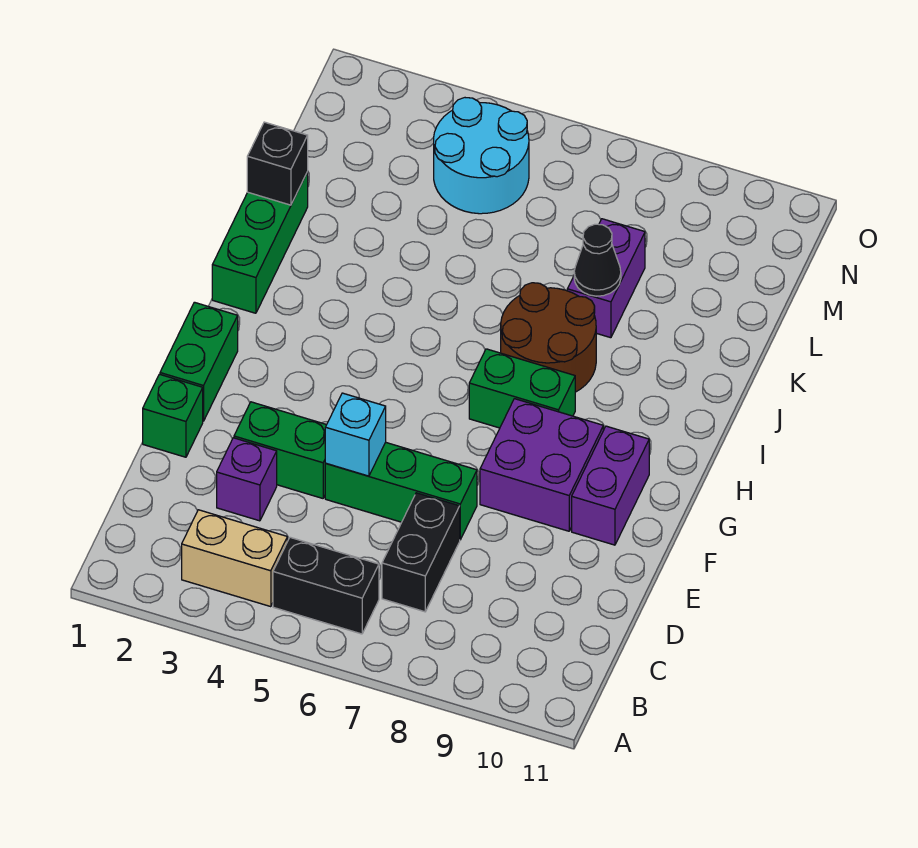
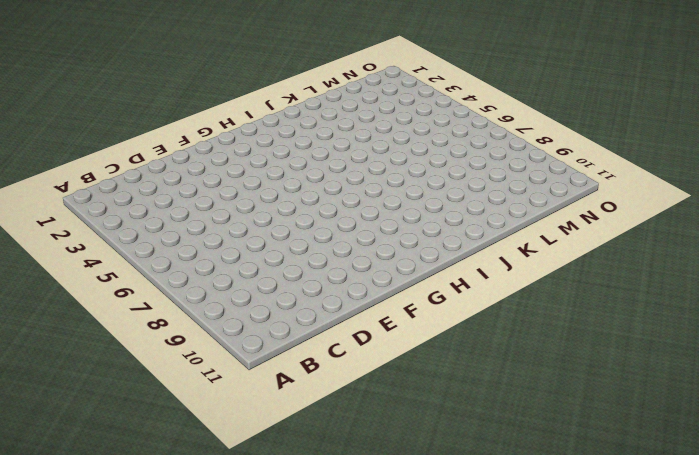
none -> tan brick B3:B4 level 1
none -> black brick B5:B6 level 1
none -> black brick C7:D7 level 1

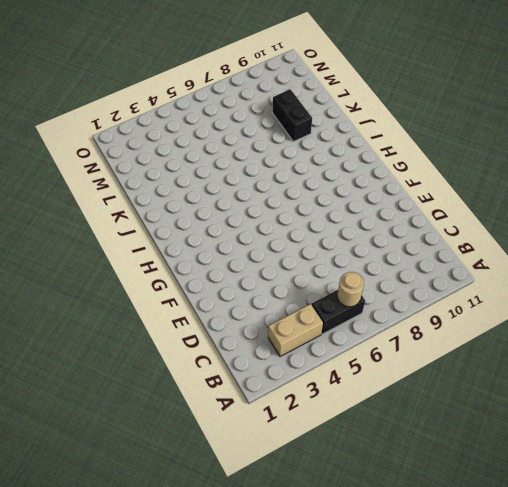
tan round brick B6 level 2 -> none
black brick K9:L9 level 1 -> black brick C7:D7 level 1
none -> purple brick D3 level 1
none -> green brick E1 level 1
none -> green brick E3:E4 level 1

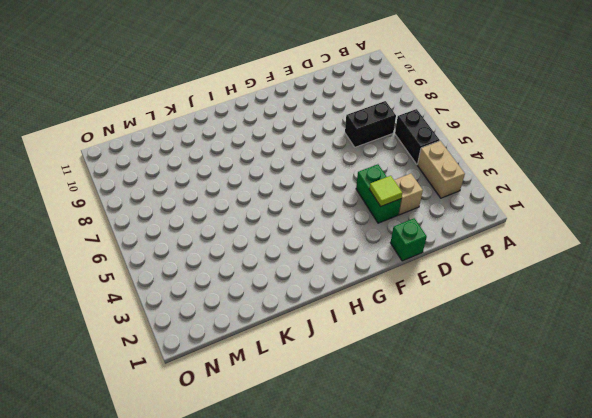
tan brick D3 level 1 -> purple brick D3 level 1
lime tile E3 level 2 -> none
none -> green brick E5:E7 level 1
none -> green brick F1:G1 level 1
none -> purple brick F8:G9 level 1

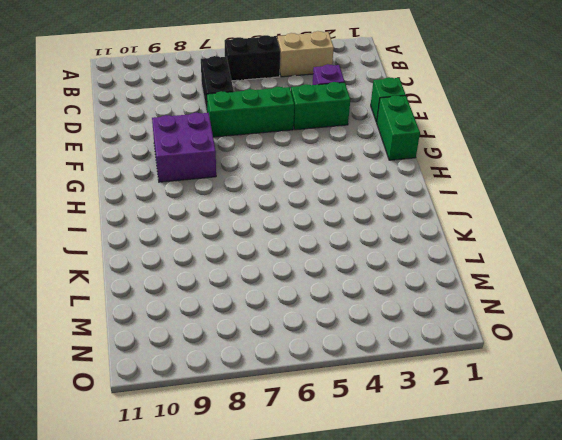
none -> purple brick F10:G10 level 1
none -> green brick H7:H8 level 1
none -> green brick I1:K1 level 1

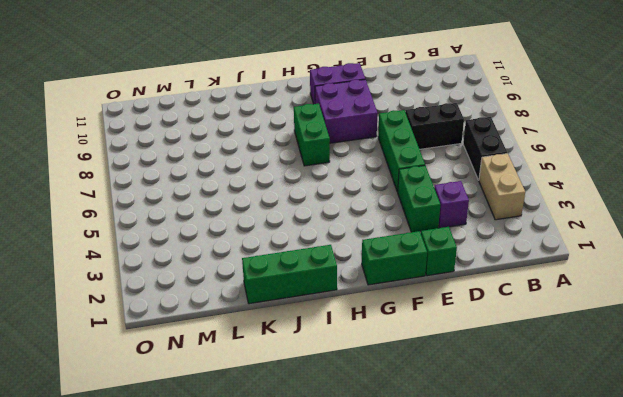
none -> brown round brick I7:J8 level 1
none -> purple brick K8:L8 level 1
none -> cyan round brick M4:N5 level 1

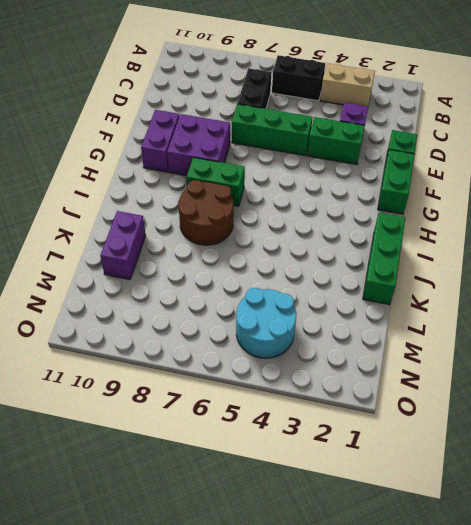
purple brick K10:L10 level 1 -> purple brick K8:L8 level 1
none -> cyan brick E5 level 2
none -> black brick K1 level 2
none -> black cone K8 level 2

